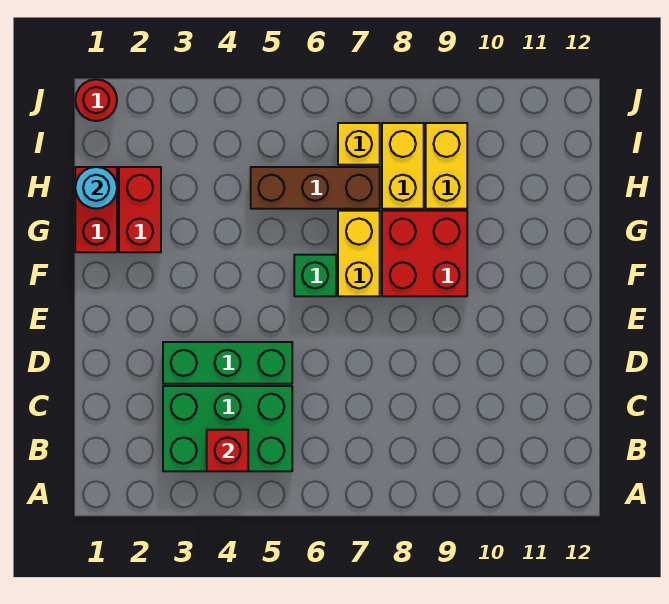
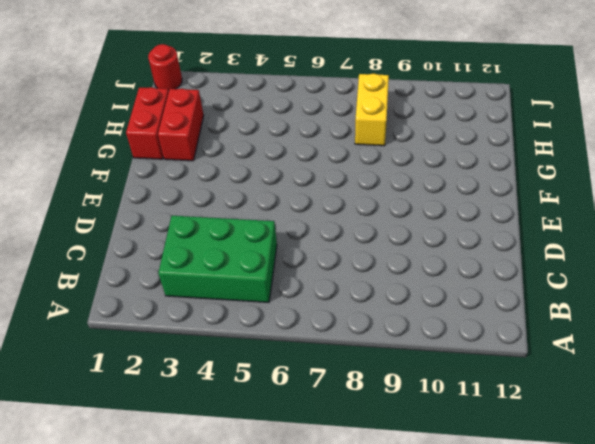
none -> green brick D3:D5 level 1
none -> green brick F6 level 1
none -> yellow brick F7:G7 level 1

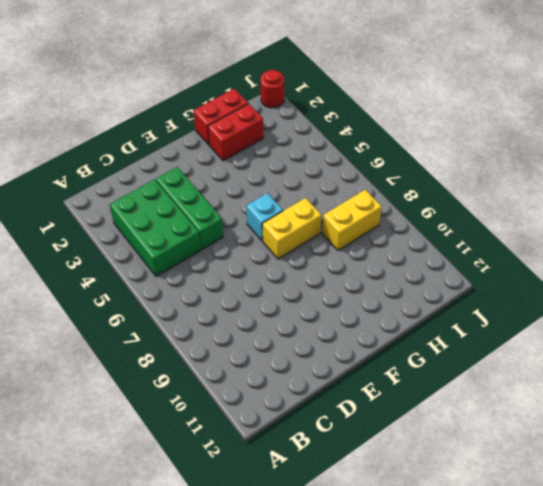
cyan brick F6 level 1 -> green brick F6 level 1
none -> red brick F8:G9 level 1
none -> brown brick H5:H7 level 1
none -> yellow brick H9:I9 level 1

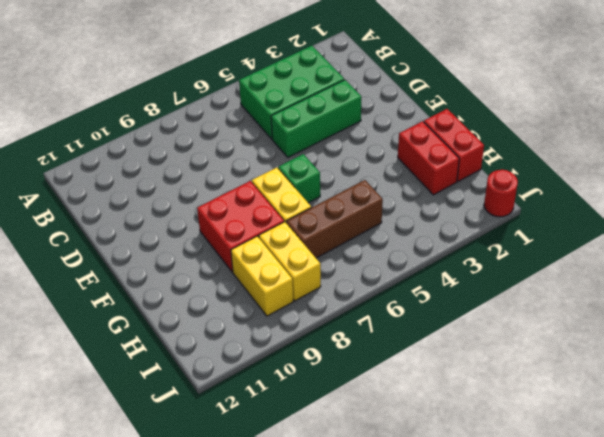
none -> yellow brick I7 level 1
none -> red brick B4 level 2
none -> cyan round brick H1 level 2

